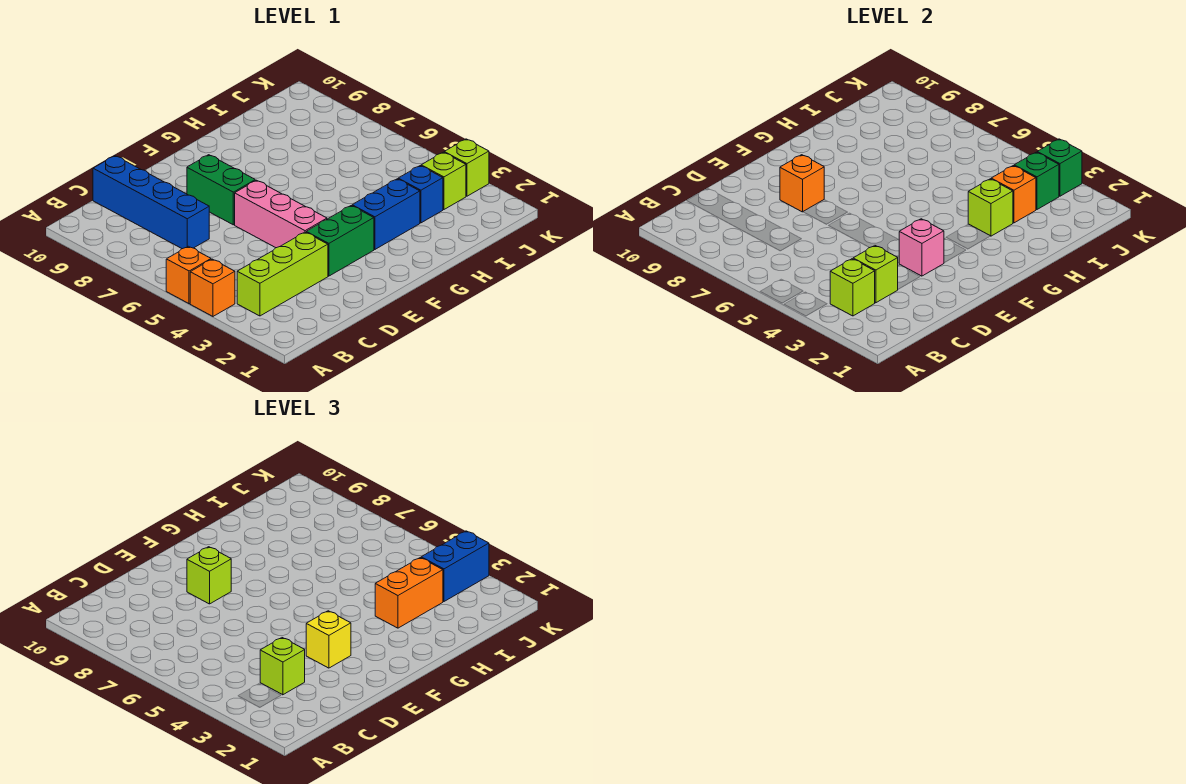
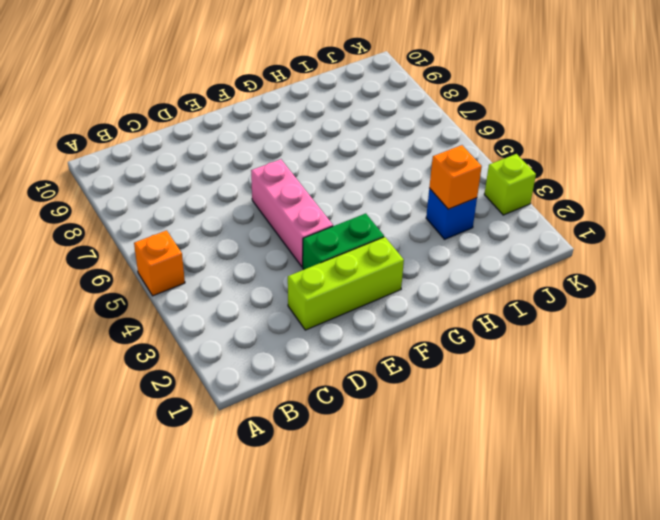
lime brick D2:F2 level 1 -> lime brick B3:D3 level 1
none -> orange brick A4 level 1
none -> blue brick C7:C10 level 1
none -> green brick E7:E8 level 1

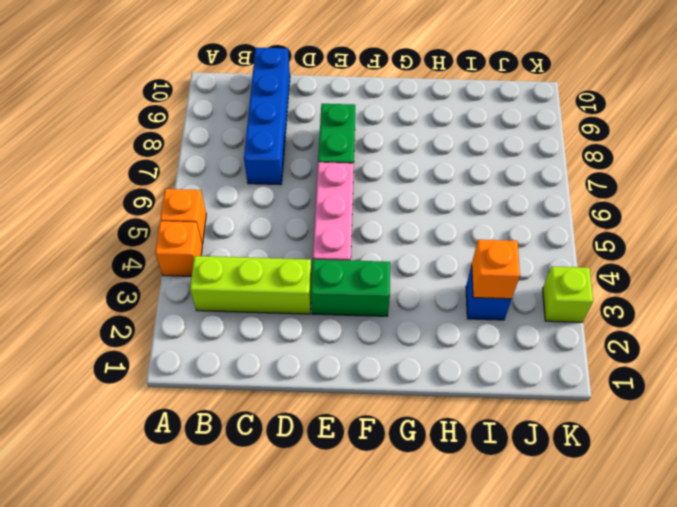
none -> blue brick G3:H3 level 1
none -> lime brick J3 level 1
none -> lime brick B3 level 2

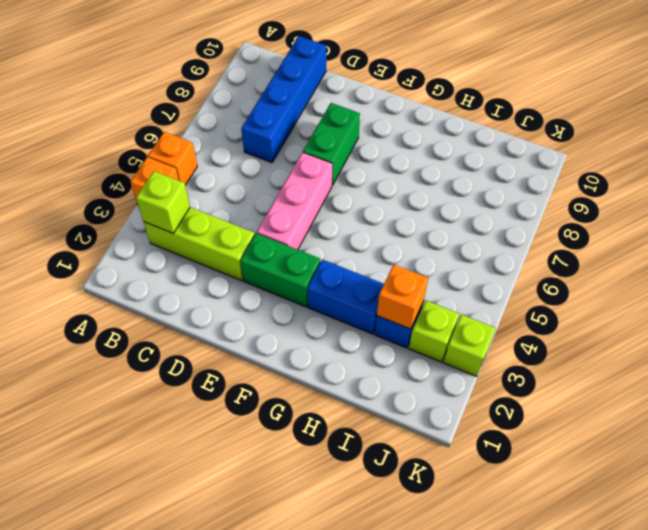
none -> lime brick C3 level 2
none -> pink brick E3 level 2
none -> orange brick E8 level 2

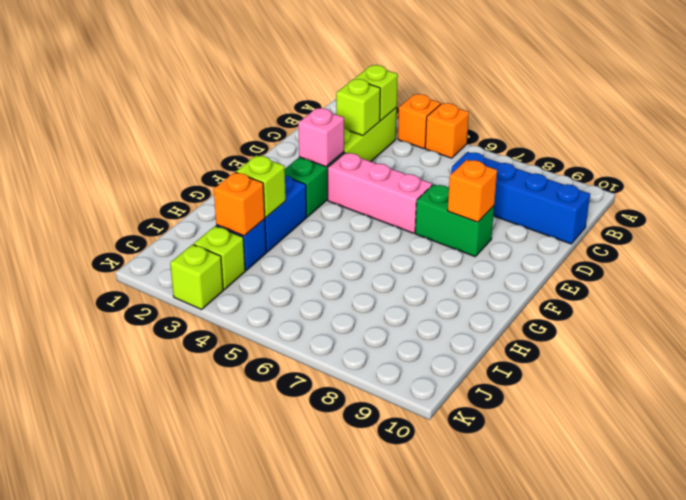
none -> green brick J3 level 2
none -> green brick K3 level 2
none -> lime brick C3 level 3

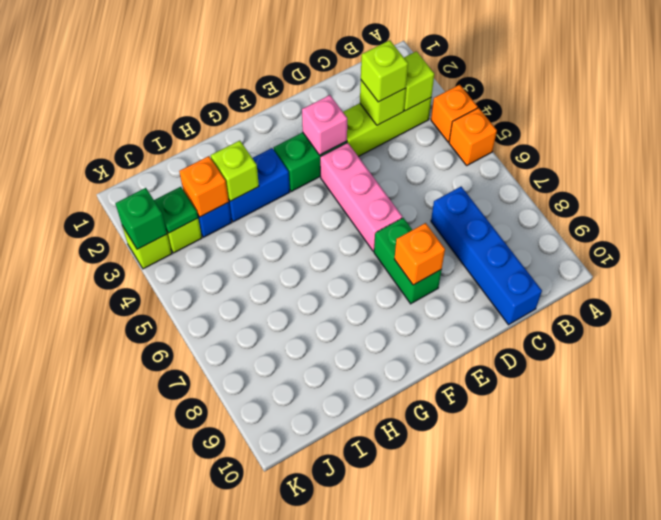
green plate J3 level 2 -> green brick J3 level 2
none -> yellow brick E3 level 3
none -> lime brick E8 level 3
none -> orange brick H3:I3 level 3

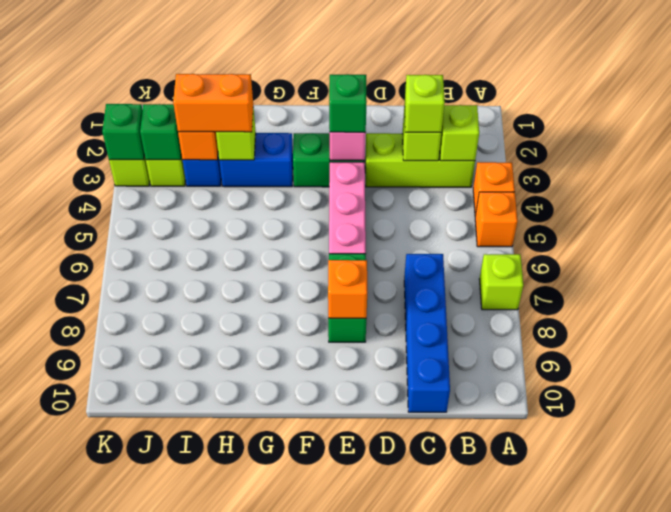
lime brick A7 level 1 -> lime brick E8 level 3
green brick E3 level 3 -> yellow brick E3 level 3
none -> blue brick J3:K3 level 3

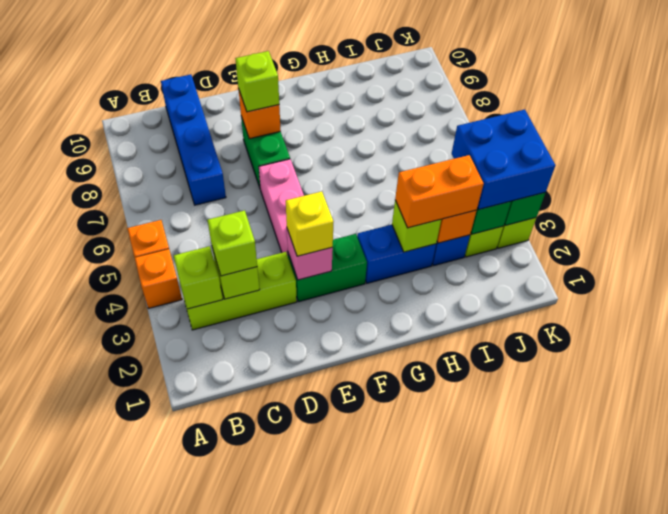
blue brick J3:K4 level 3 -> blue brick J3:K3 level 3

